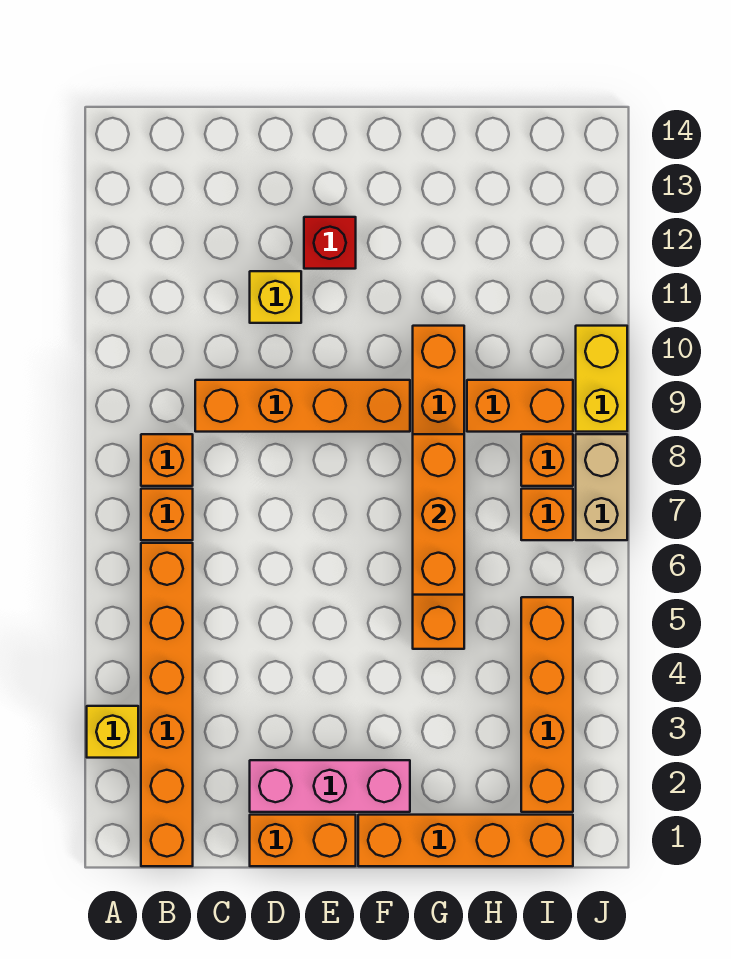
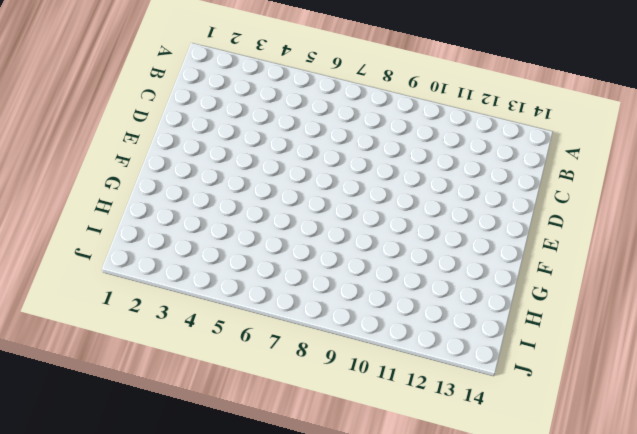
none -> yellow brick A3 level 1
none -> orange brick B1:B6 level 1
none -> orange brick B7 level 1

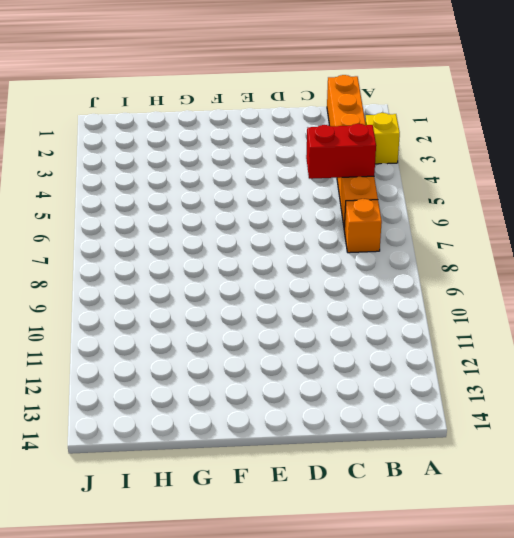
red brick B5:C5 level 2 -> none
none -> orange brick B8 level 1
none -> orange brick C9:F9 level 1
none -> orange brick D1:E1 level 1

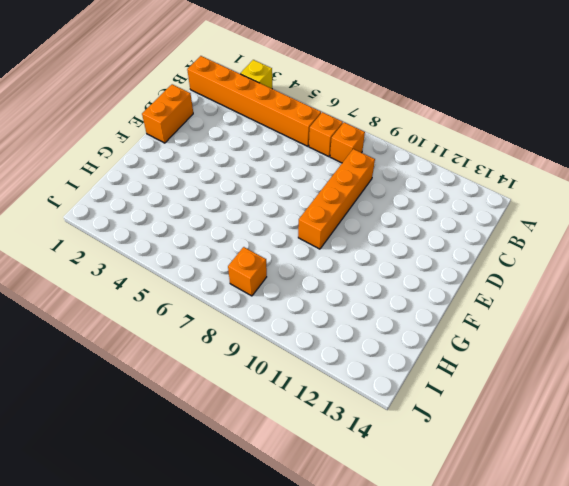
none -> pink brick D2:F2 level 1
none -> yellow brick D11 level 1
none -> red brick E12 level 1

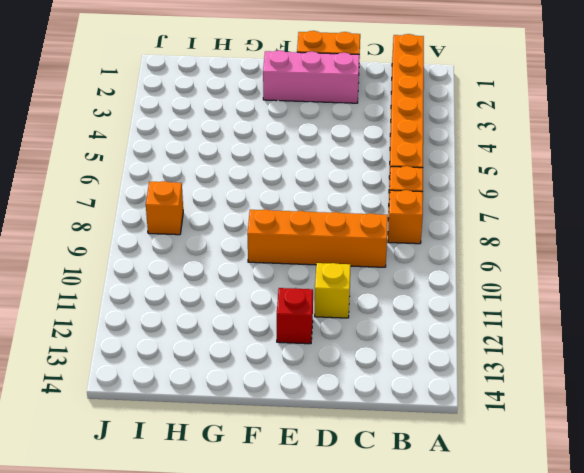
none -> yellow brick A3 level 1
none -> orange brick F1:I1 level 1
none -> orange brick G5:G10 level 1

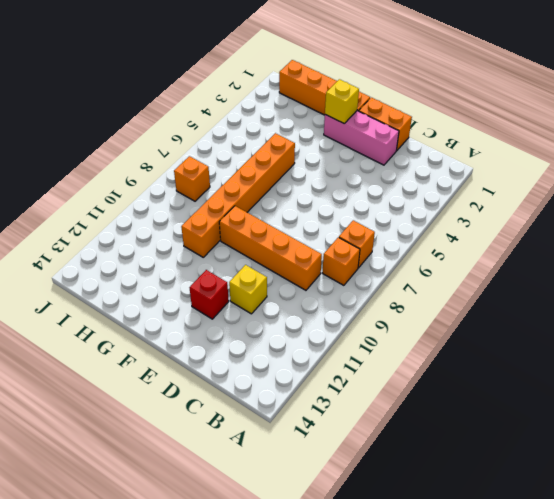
yellow brick F2 level 2 -> yellow brick A3 level 1
none -> orange brick B1:B6 level 1
none -> orange brick H9:I9 level 1
none -> orange brick I2:I5 level 1

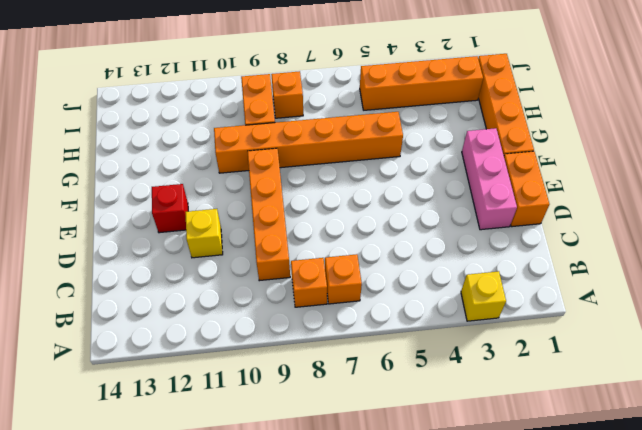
none -> orange brick B1:B6 level 1
none -> orange brick I7 level 1
none -> tan brick J7:J8 level 1

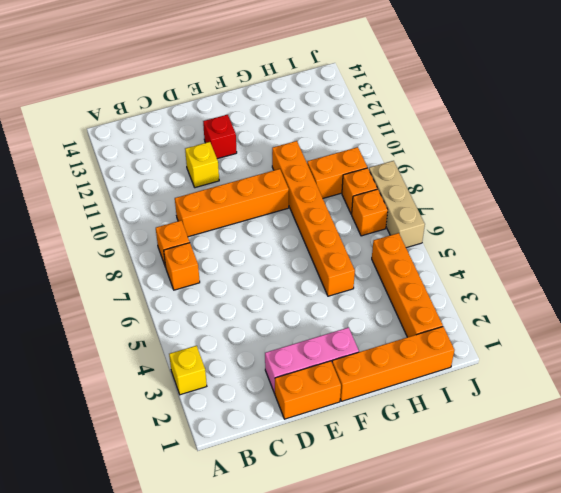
tan brick J6:J8 level 1 -> tan brick J7:J8 level 1
none -> orange brick B1:B6 level 1
none -> yellow brick J9:J10 level 1
none -> orange brick G6:G8 level 2

